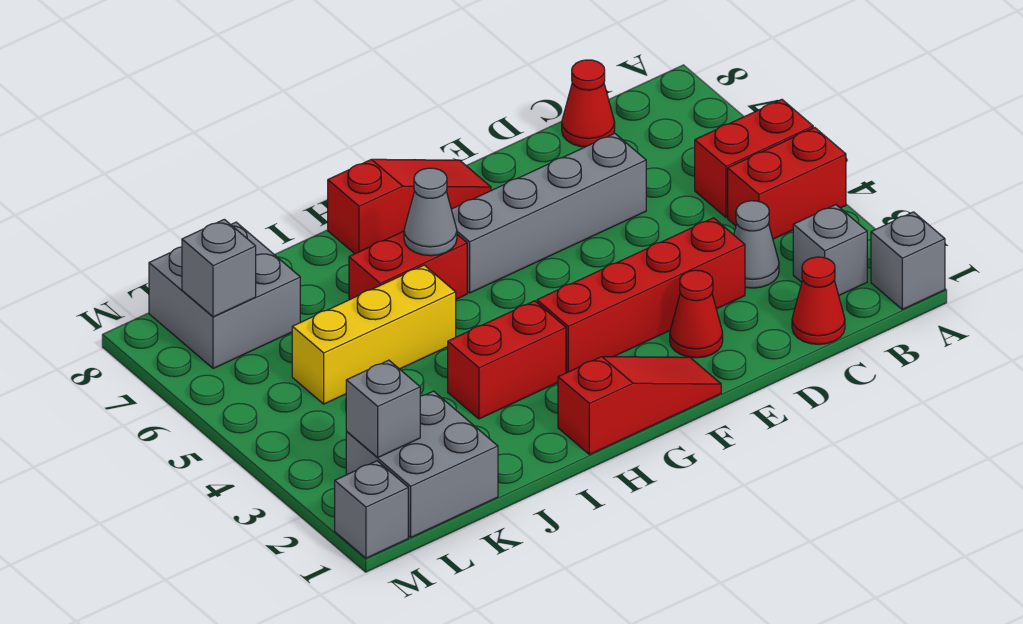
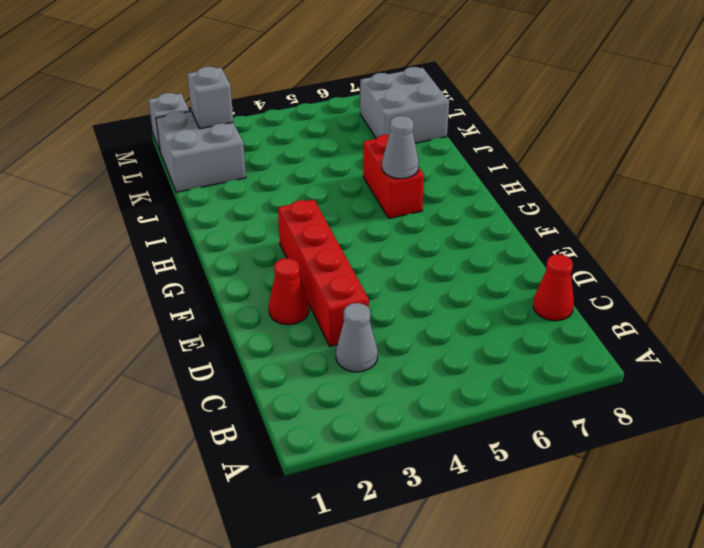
none -> grey brick A1 level 1
none -> red brick A4:B4 level 1
none -> red brick A5:B5 level 1

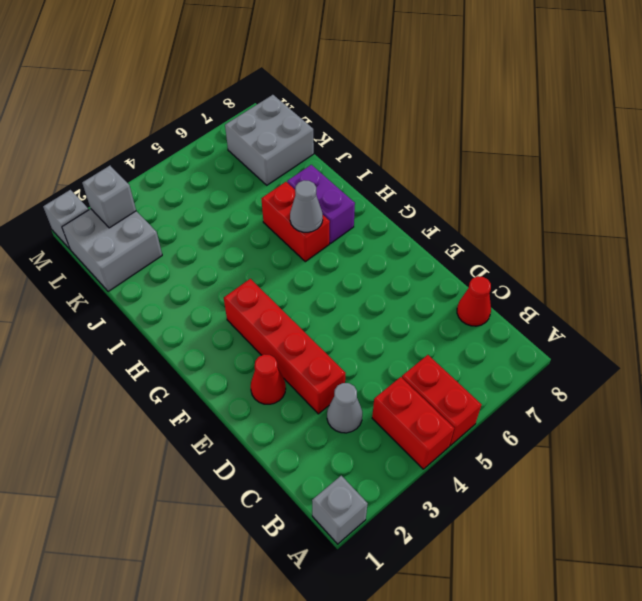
purple brick H7:I7 level 1 -> none
none -> grey brick B2 level 1
none -> red cone C1 level 1
none -> grey brick D6:G6 level 1

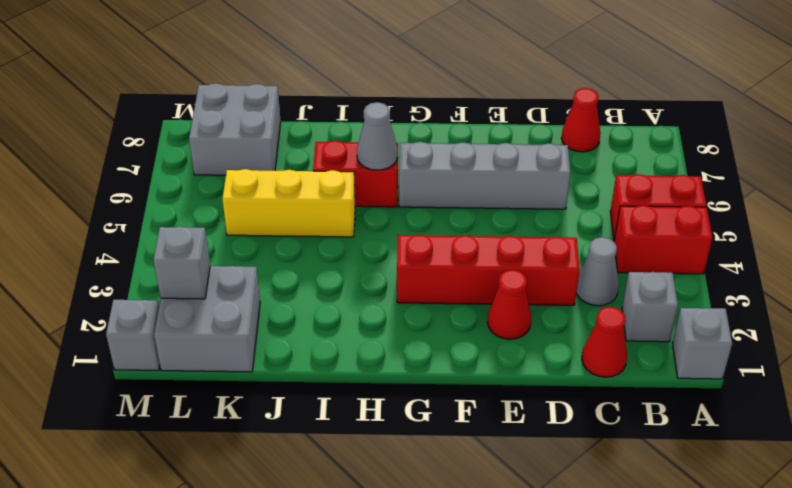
none -> red slope F1:H1 level 1 top H
none -> red slope F8:H8 level 1 top H
none -> red brick H3:I3 level 1

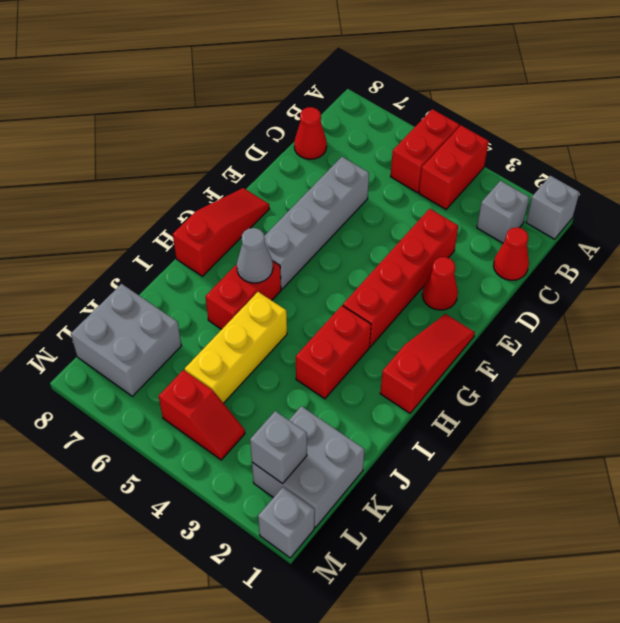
red slope L4:L5 level 1 top 5 -> none
none -> grey cone C3 level 1
none -> grey brick L7 level 2

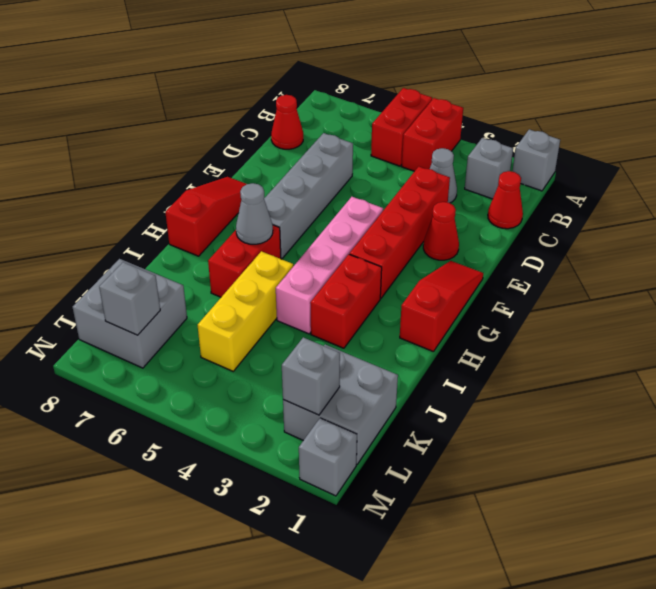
pink brick F4:I4 level 1 -> none

